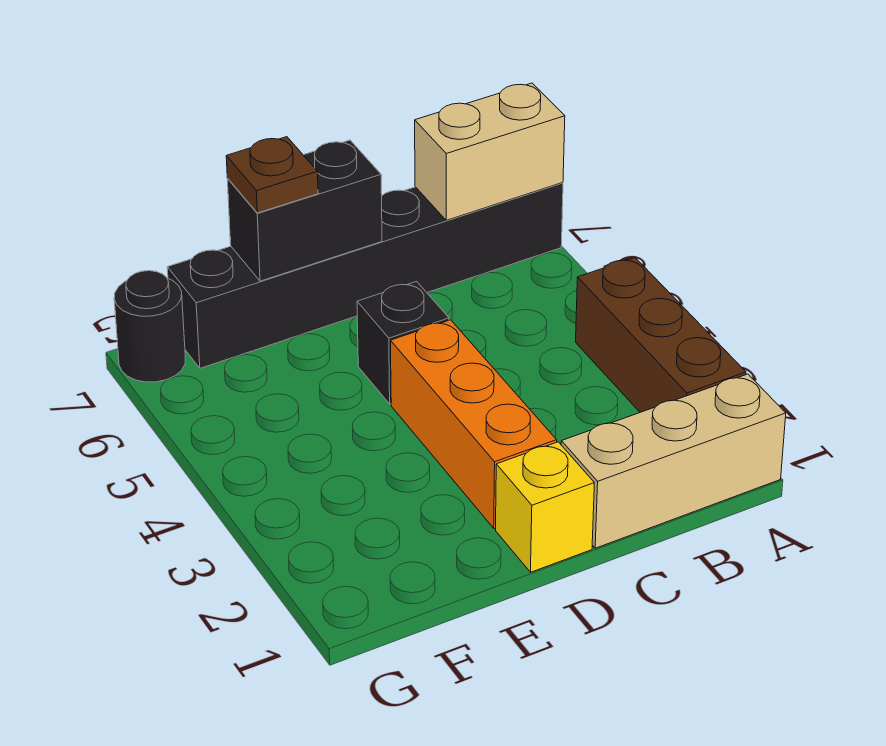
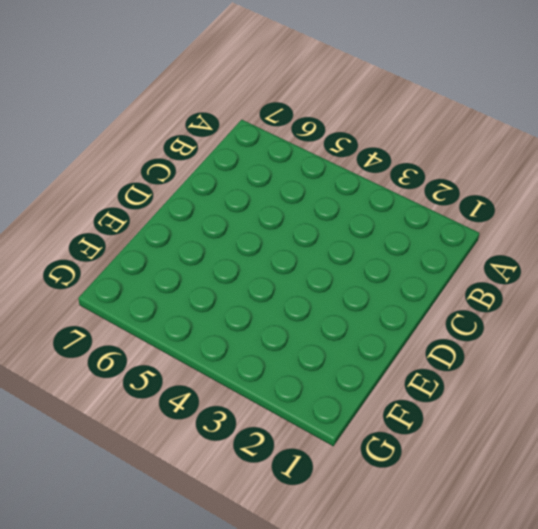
none -> tan brick A1:C1 level 1
none -> brown brick A2:A4 level 1

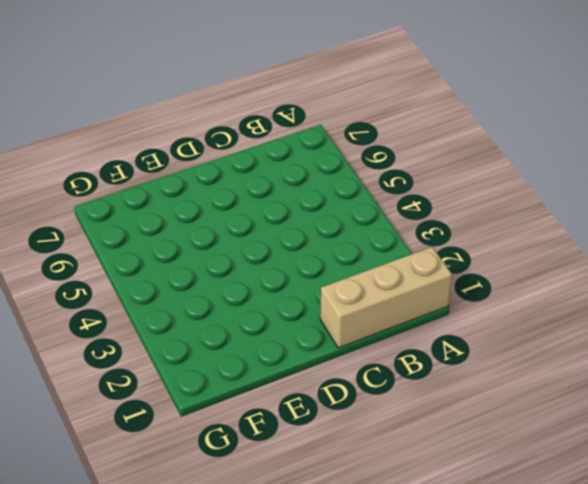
none -> brown brick A2:A4 level 1
none -> black brick A7:F7 level 1

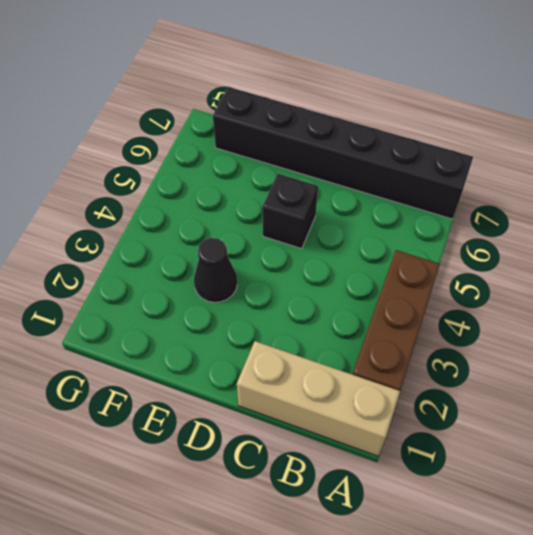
black cone E3 level 1 -> none
none -> yellow brick D1 level 1
none -> orange brick D2:D4 level 1

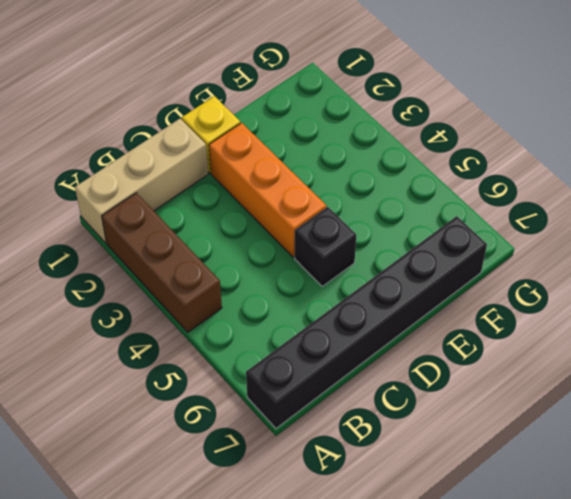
none -> black round brick G7 level 1
none -> tan brick A7:B7 level 2

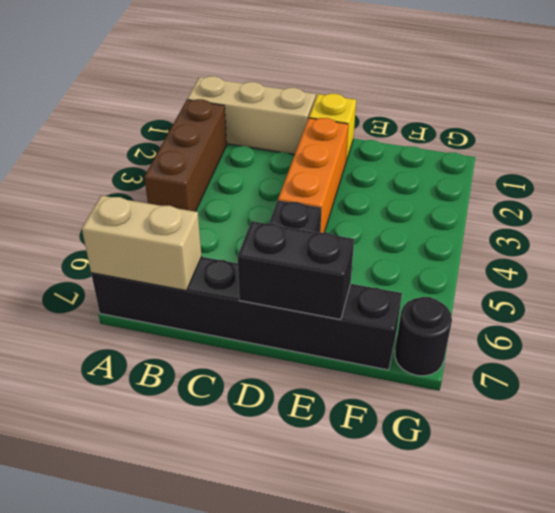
none -> brown plate E7 level 3

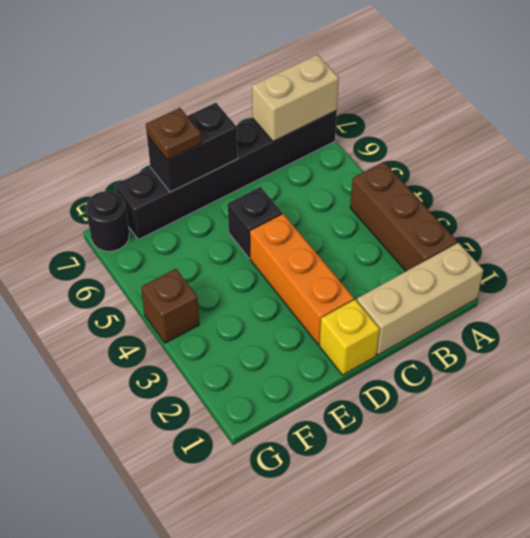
brown brick G4 level 1 -> none

